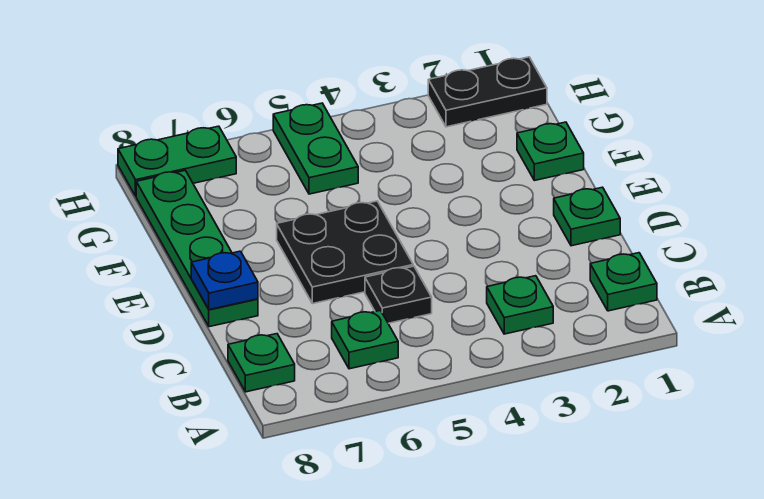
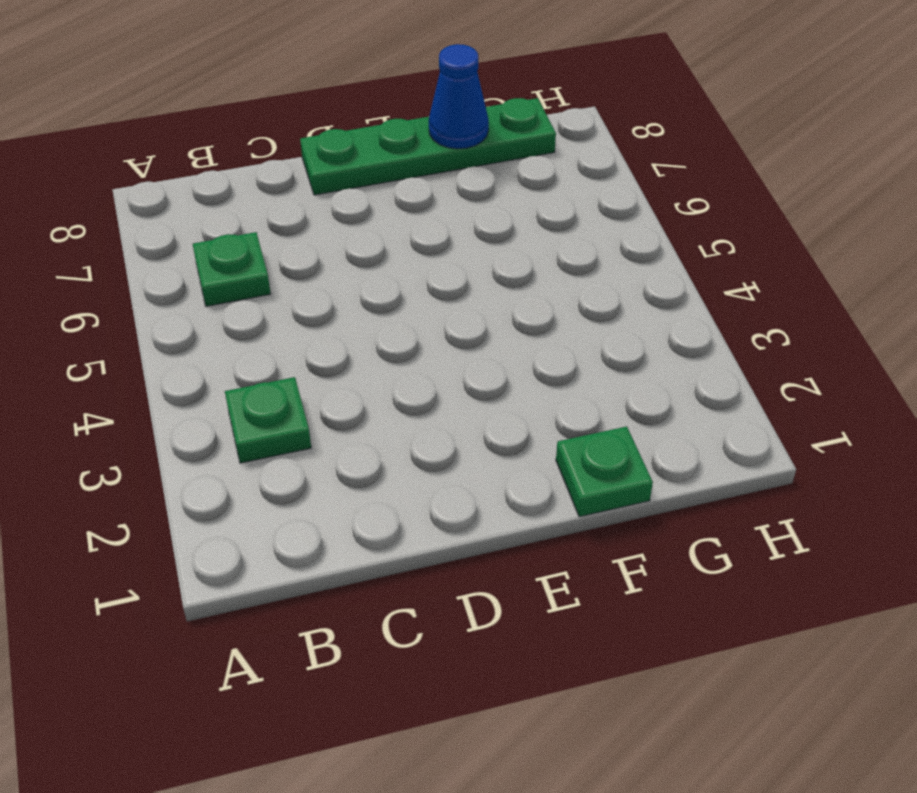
blue cone F8 level 2 -> none
none -> green plate B1 level 1
none -> green plate B8 level 1
none -> black plate C5 level 1

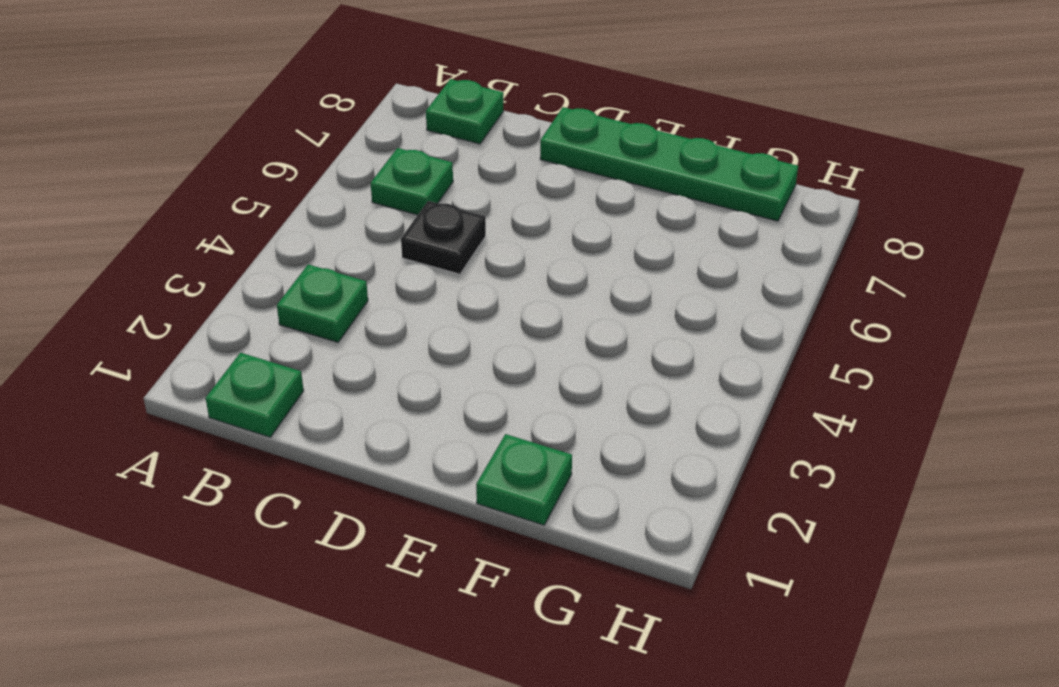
none -> green plate D1 level 1
none -> black plate D5:E6 level 1
none -> green plate G5:H5 level 1

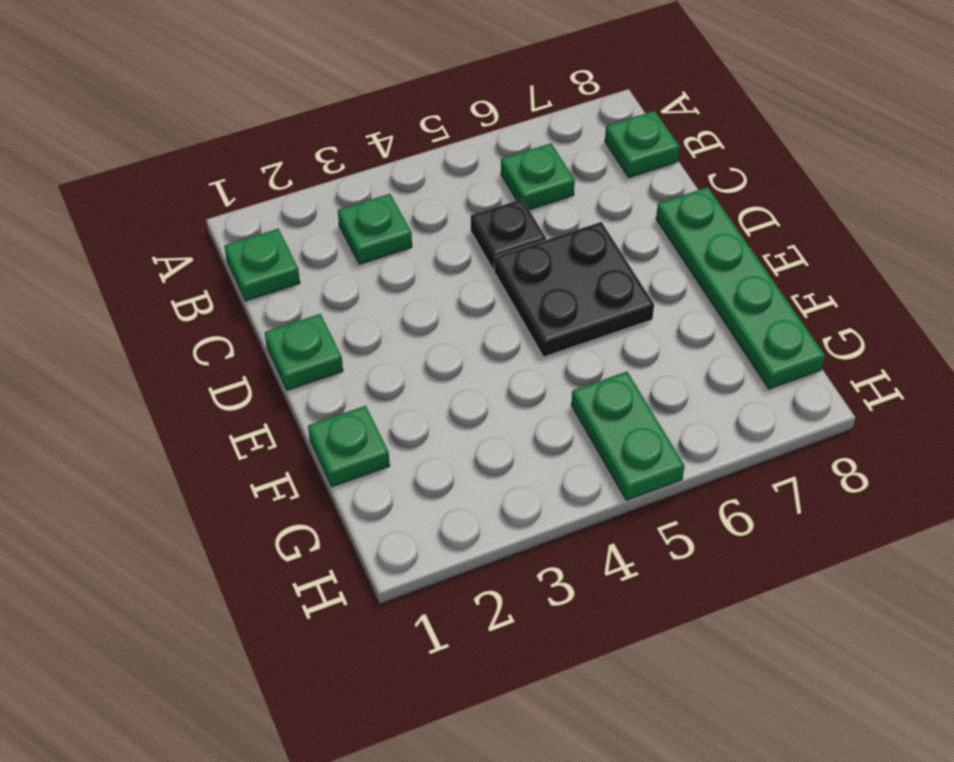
none -> black plate H1:H2 level 1
none -> green plate H7:H8 level 1
none -> blue plate D8 level 2

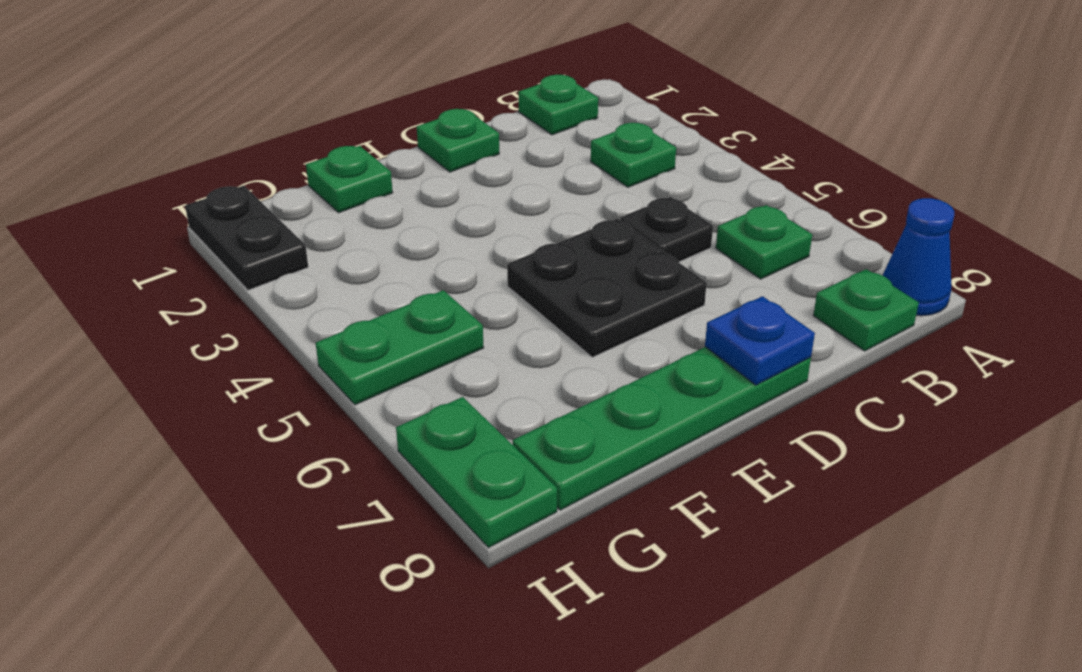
blue cone A8 level 1 -> none

